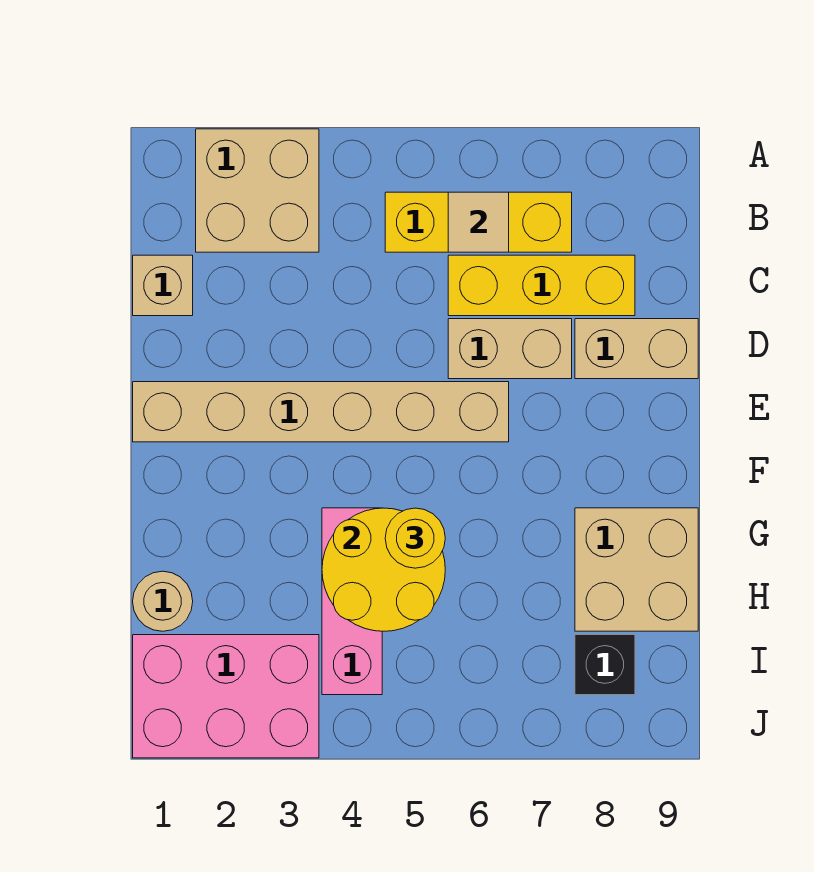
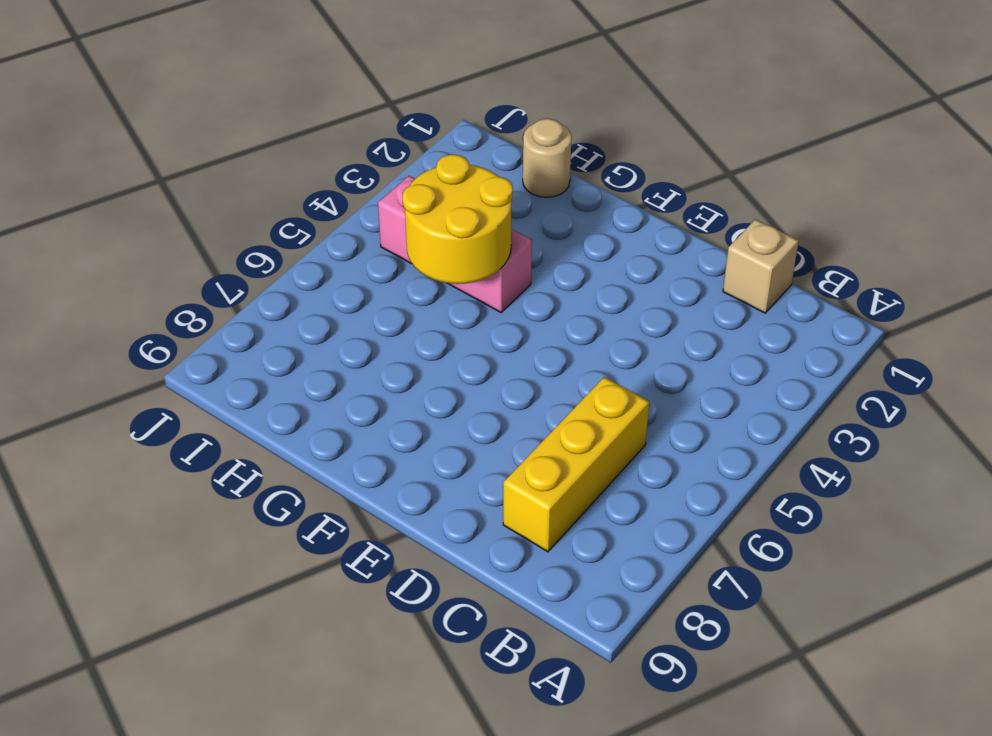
none -> tan brick A2:B3 level 1
none -> yellow brick B5:B7 level 1
none -> tan brick D6:D7 level 1

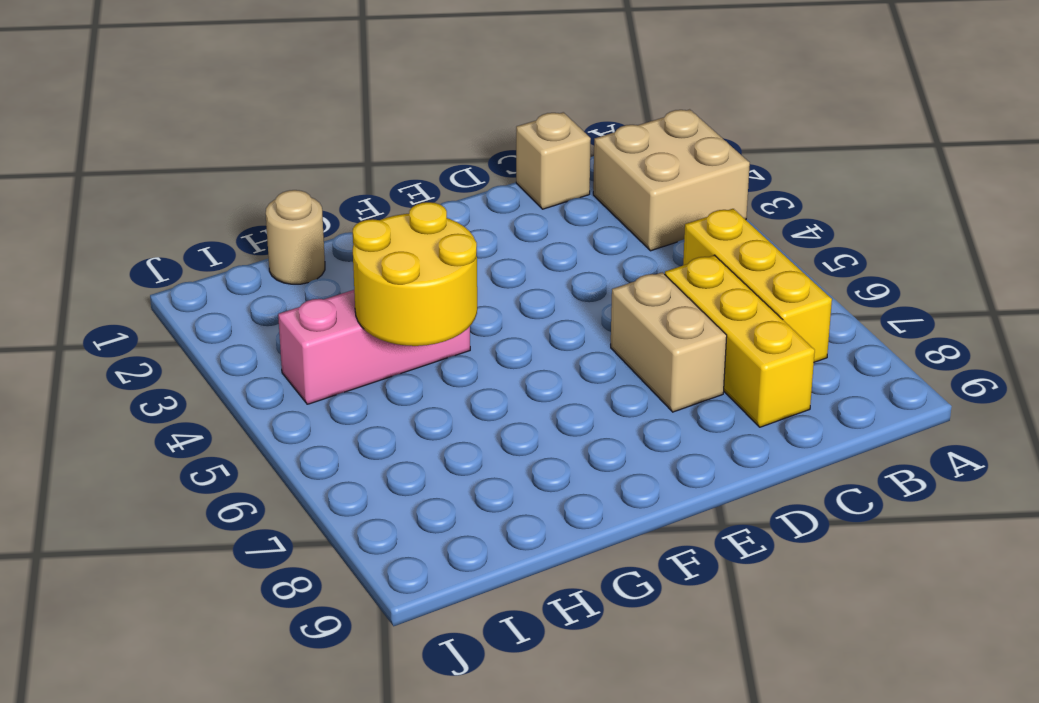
none -> tan brick D8:D9 level 1
none -> tan brick E1:E6 level 1
none -> tan brick G8:H9 level 1

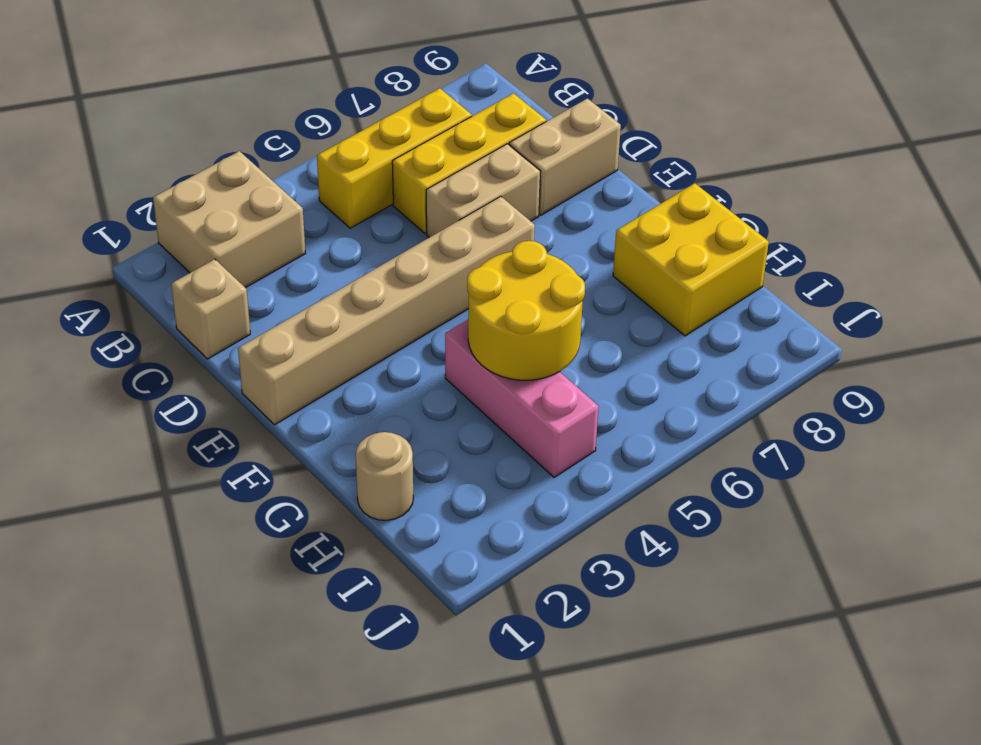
yellow brick G8:H9 level 1 -> tan brick G8:H9 level 1
none -> pink brick I1:J3 level 1
none -> black brick I8 level 1
none -> tan tile B6 level 2

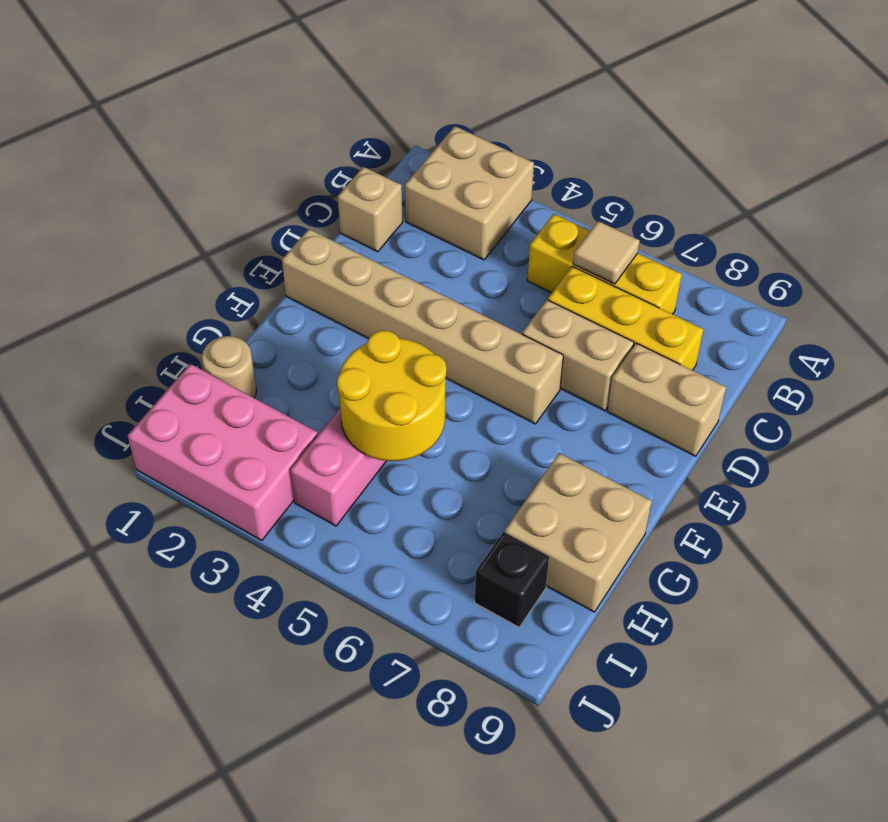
none -> yellow round brick G5 level 3

